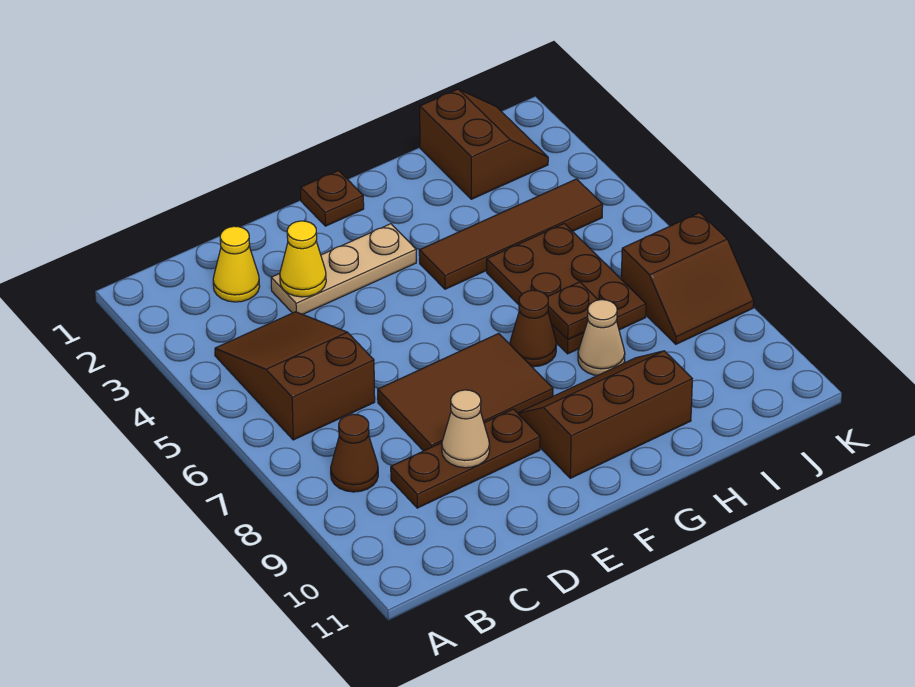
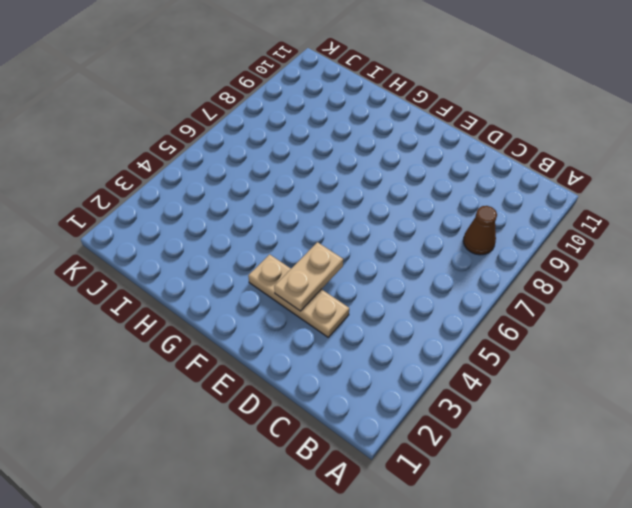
tan plate E3:E4 level 2 -> none
none -> brown slope B4:C6 level 1 top 6
none -> yellow cone C2 level 1
none -> brown plate C9:E9 level 1

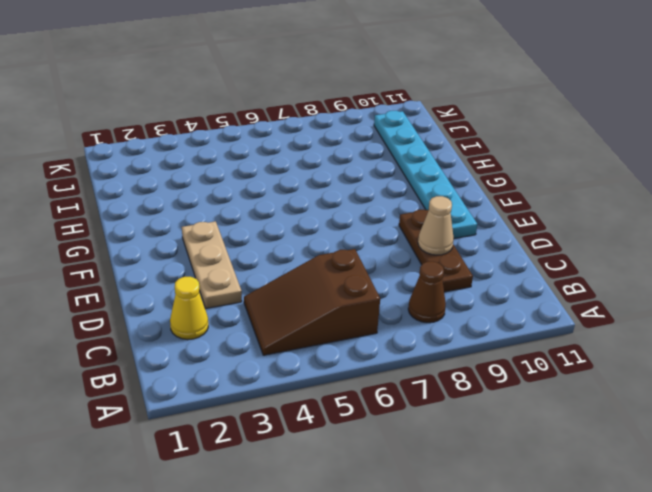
cyan plate E10:J10 level 1 -> brown slope F9:H10 level 1 top 10
none -> brown tile D7:F8 level 1
none -> brown plate F1 level 1
none -> brown tile G4:J4 level 1

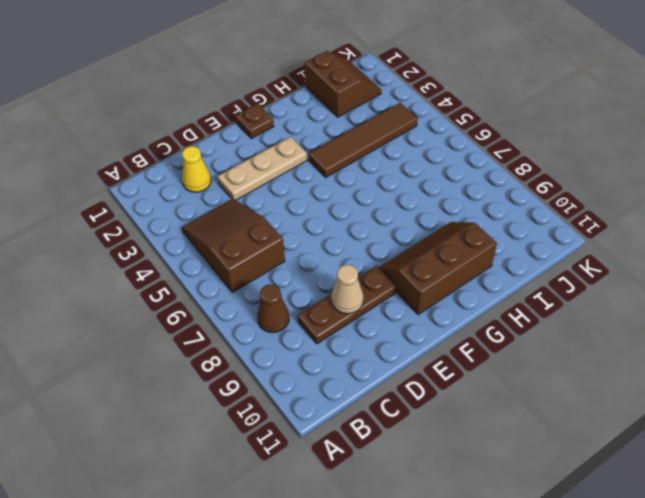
none -> brown tile D7:F8 level 1
none -> brown cone G7 level 1
none -> brown plate H5:I7 level 1

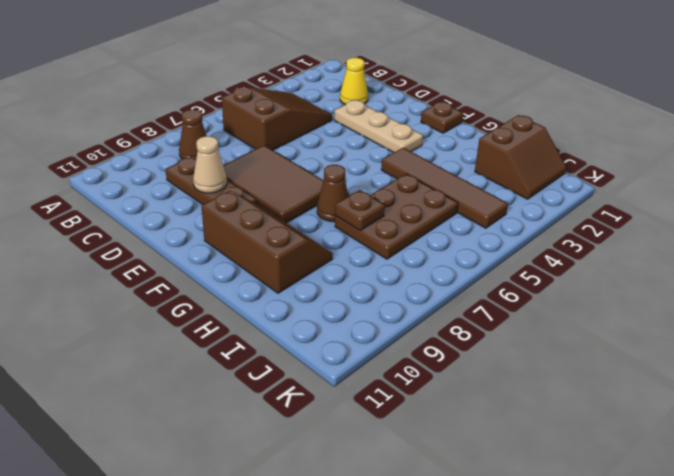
none -> tan cone H8 level 1
none -> brown slope J7:K8 level 1 top 7
none -> yellow cone D3 level 2

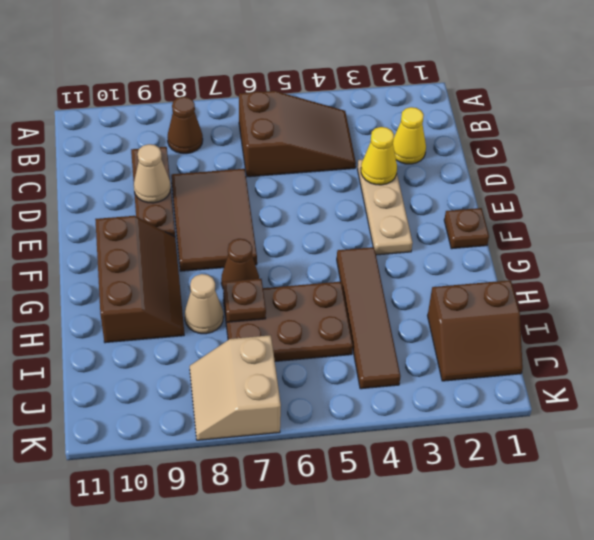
tan slope J7:K8 level 1 top 7 -> brown slope J7:K8 level 1 top 7

